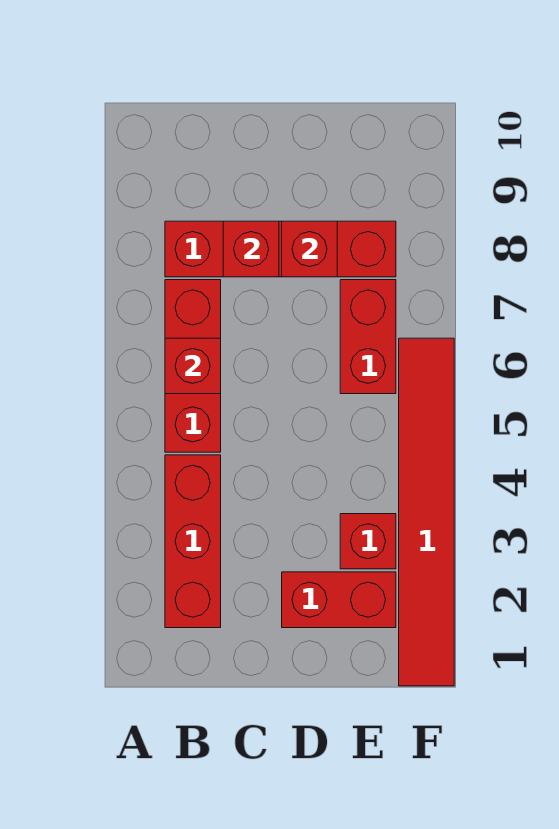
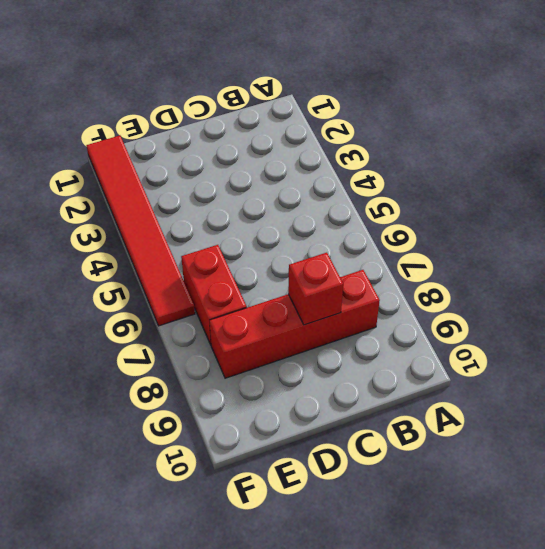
none -> red brick B2:B4 level 1
none -> red brick B5:B7 level 1

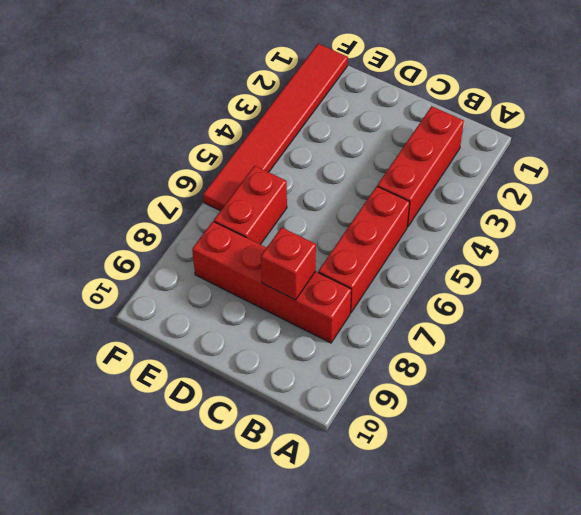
none -> red brick D2:E2 level 1
none -> red brick E3 level 1

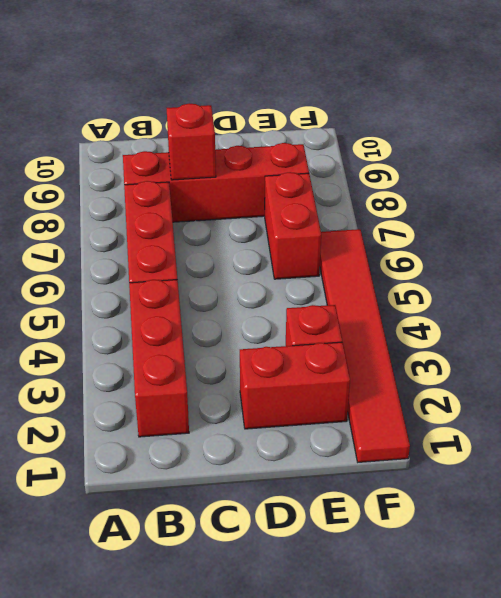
none -> red brick B6 level 2
none -> red brick D8 level 2

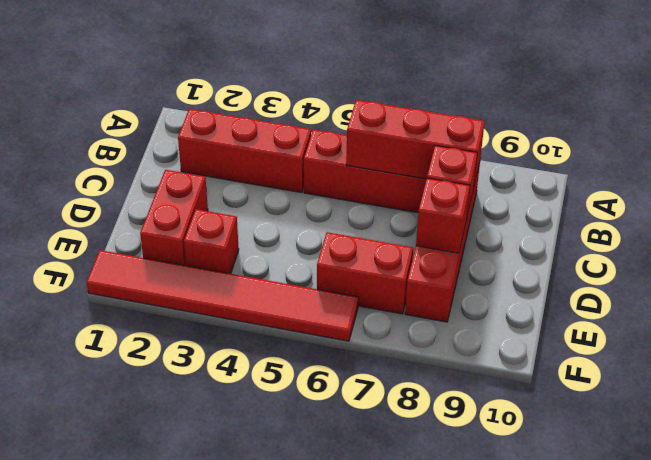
red brick B6:B8 level 2 -> red brick B6 level 2

